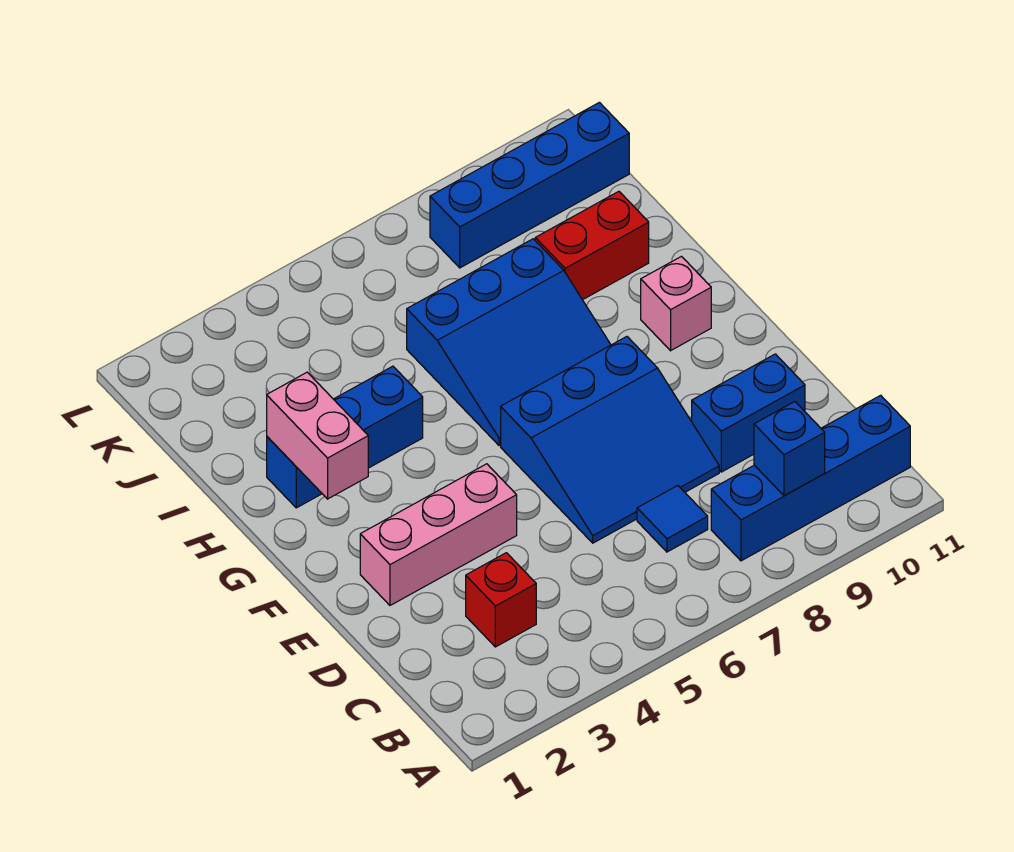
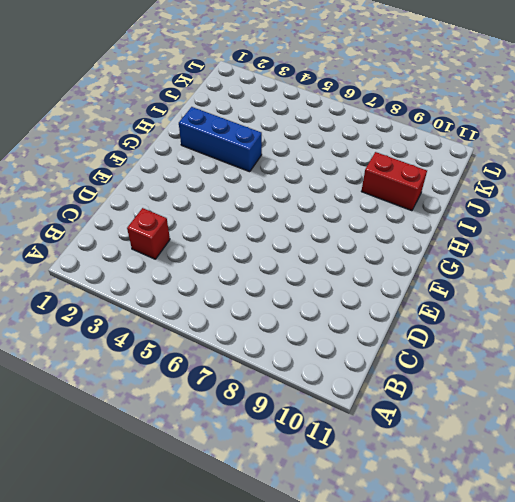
none -> blue brick B8:B11 level 1
none -> blue tile C7 level 1
none -> blue slope D6:F8 level 1 top F

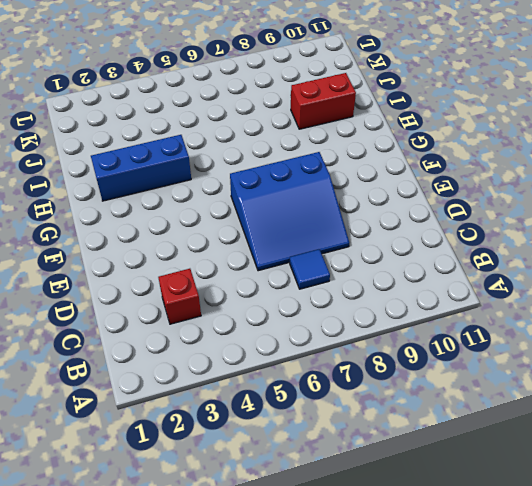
none -> blue brick B8:B11 level 1
none -> blue brick D9:D10 level 1
none -> pink brick E2:E4 level 1

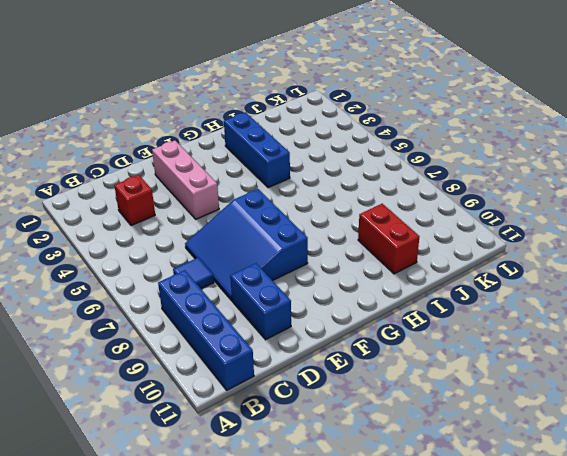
none -> blue slope G6:I8 level 1 top I
none -> pink brick G10 level 1
none -> blue brick K8:K11 level 1

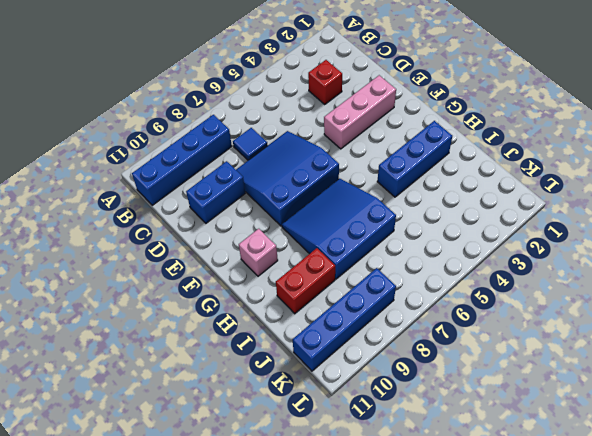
none -> blue brick B9 level 2
none -> pink brick G2:H2 level 2

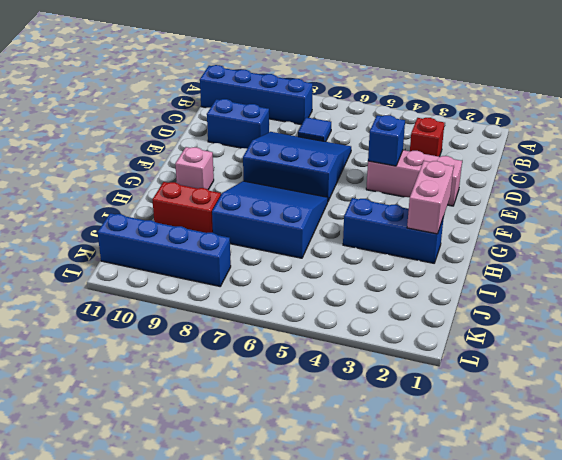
blue brick E4 level 2 -> blue brick B9 level 2

